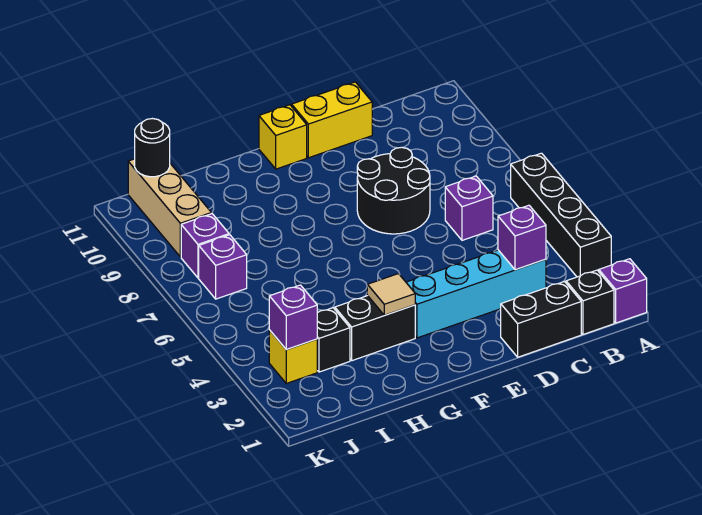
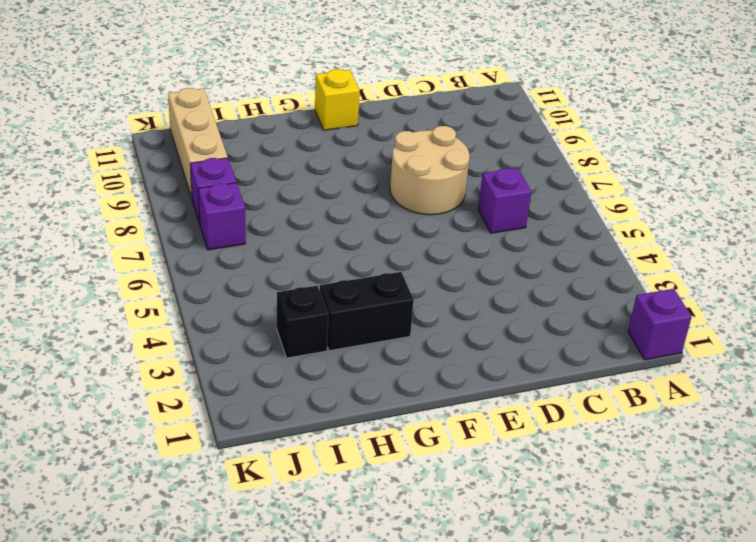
tan round brick D7:E8 level 1 -> black round brick D7:E8 level 1
none -> black brick A3:A6 level 1
none -> black brick B1 level 1
none -> black brick C1:D1 level 1

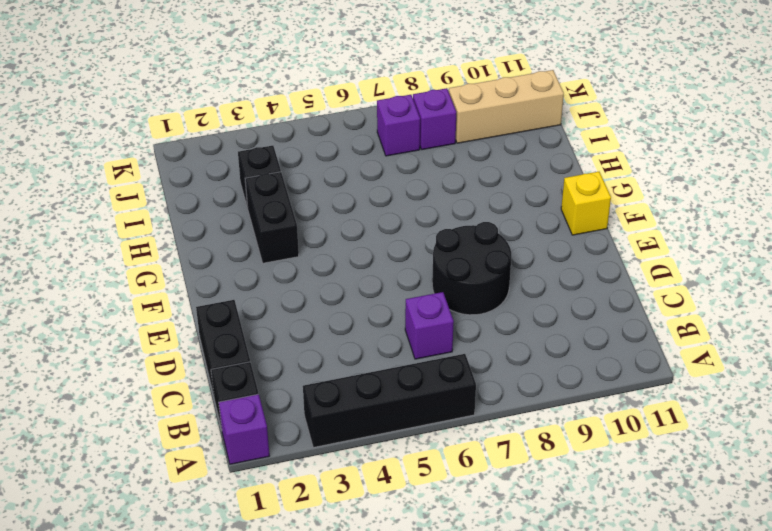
none -> cyan brick C3:F3 level 1
none -> yellow brick D11:E11 level 1
none -> yellow brick J3 level 1

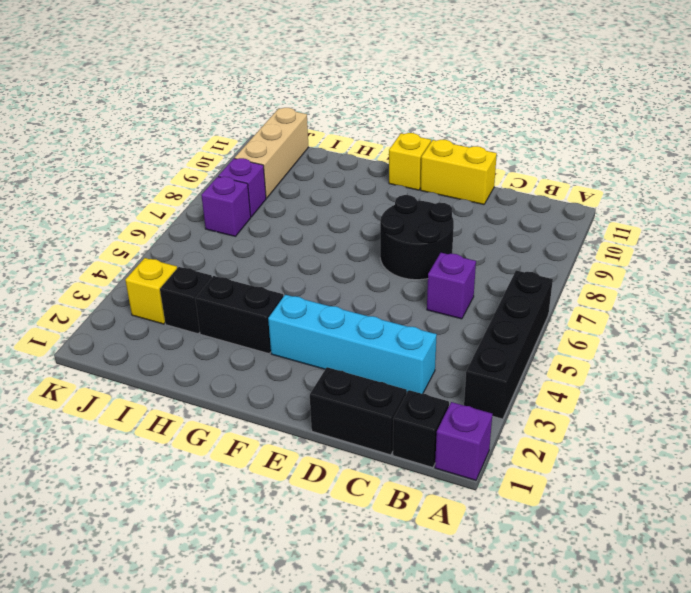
none -> purple brick C3 level 2
none -> tan tile G3 level 2
none -> purple brick J3 level 2

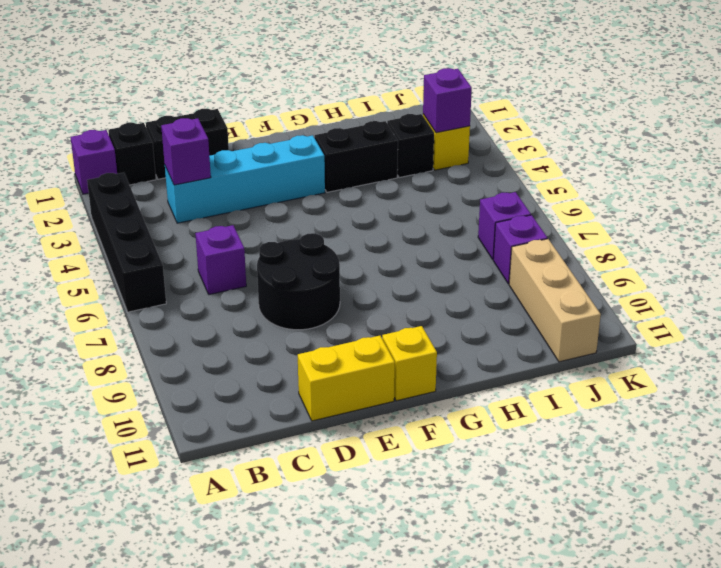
none -> tan tile G3 level 2
none -> black round brick J11 level 2

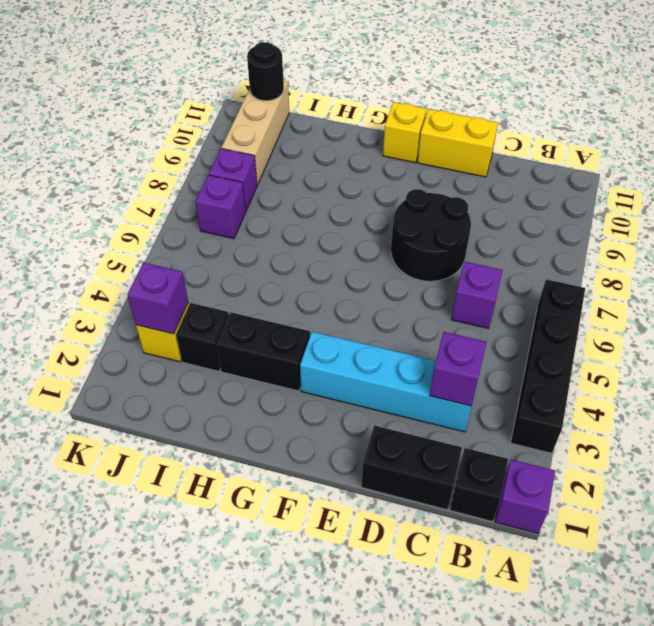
none -> tan tile G3 level 2

